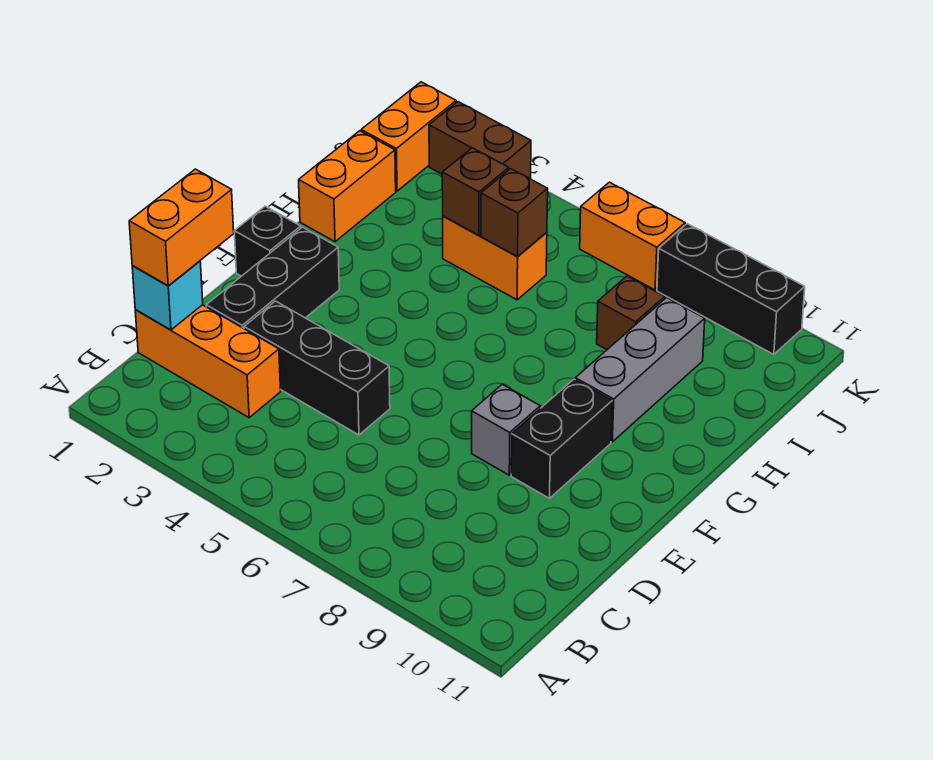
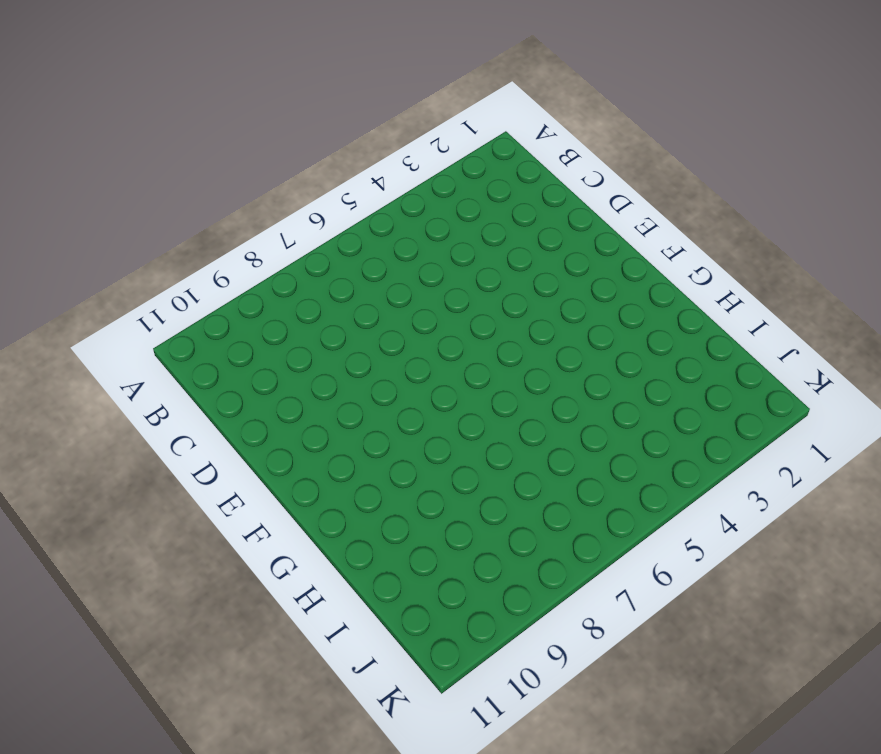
none -> orange brick C1:C3 level 1
none -> black brick D2:F2 level 1
none -> black brick D3:D5 level 1

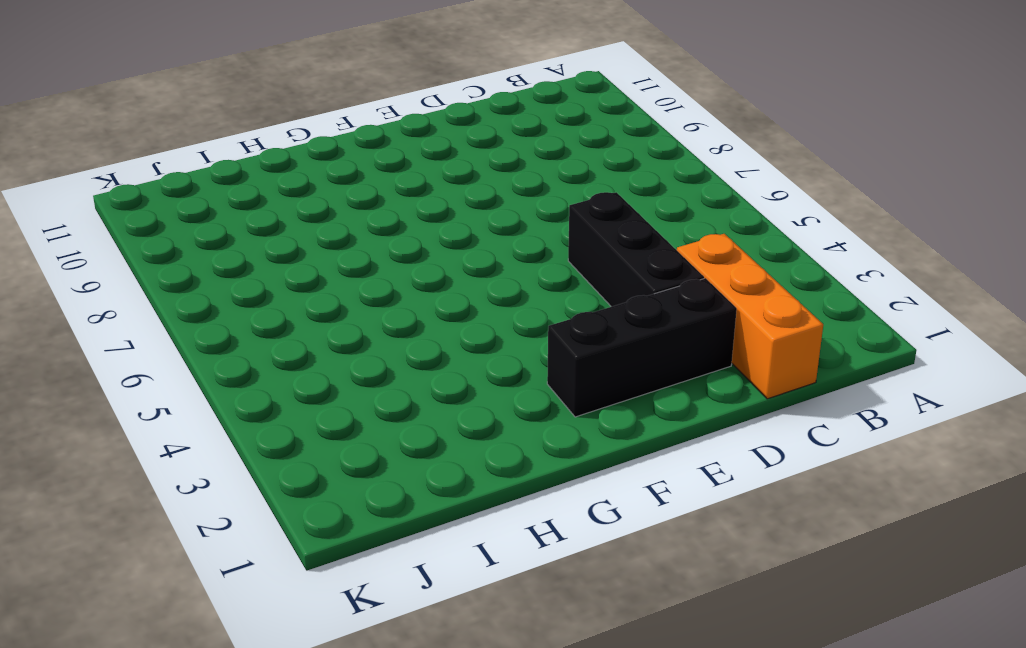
none -> grey brick E8 level 1
none -> black brick E9:F9 level 1
none -> black brick F1 level 1

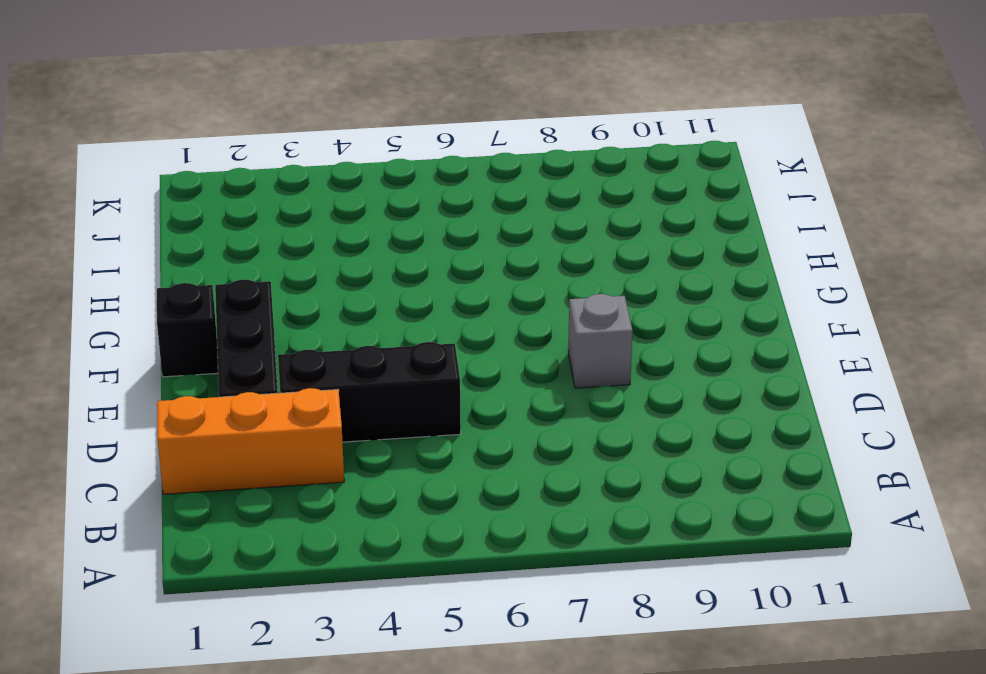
none -> black brick E9:F9 level 1
none -> grey brick G9:I9 level 1
none -> orange brick H1:I1 level 1

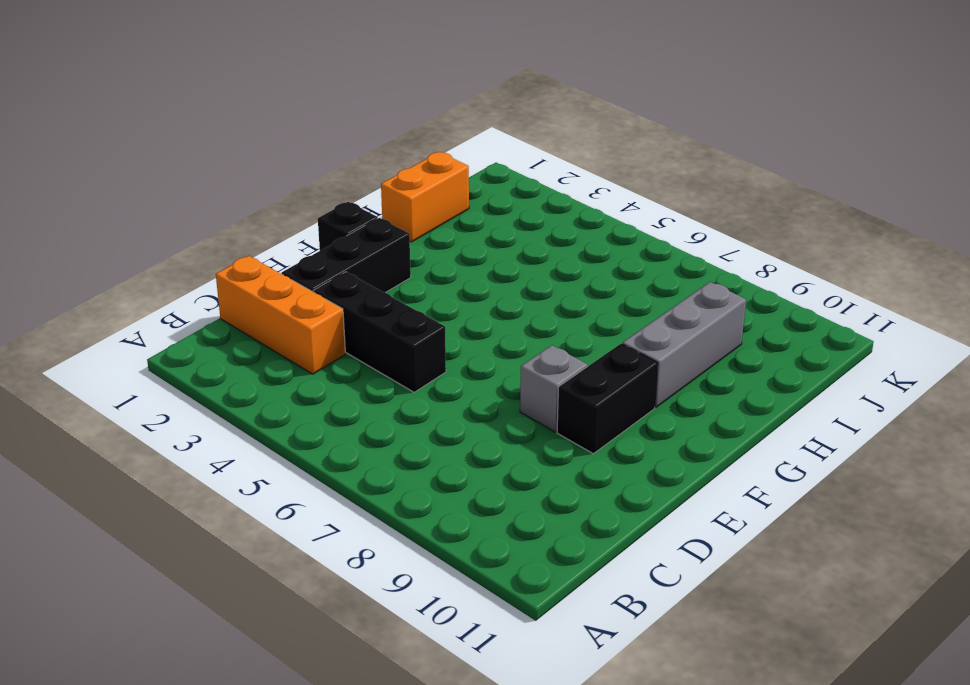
none -> orange brick I4:I5 level 1
none -> brown brick I8 level 1
none -> orange brick J1:K1 level 1

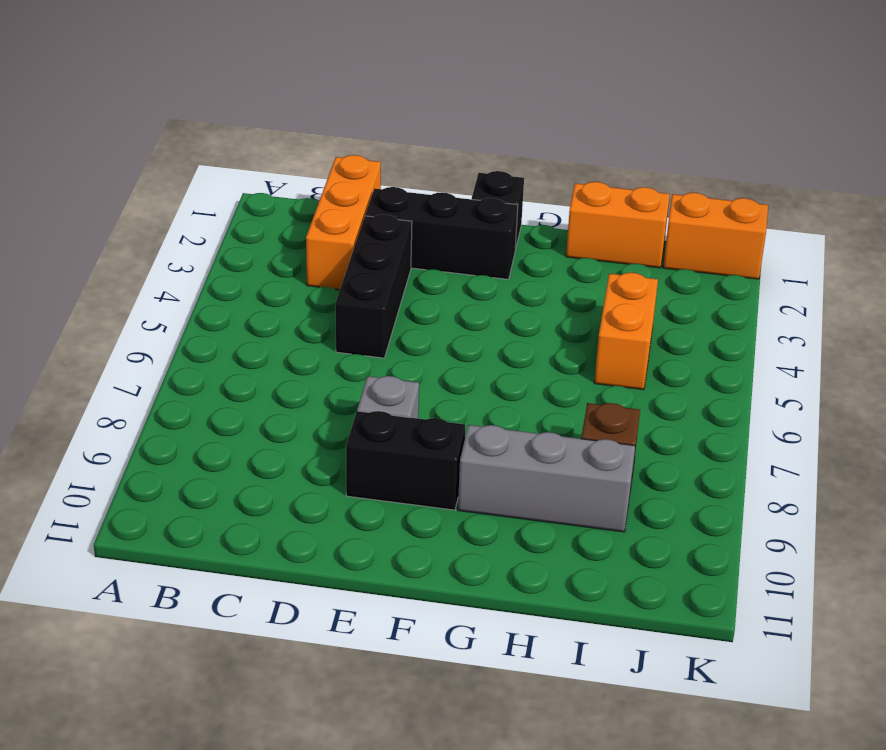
none -> brown brick K2:K3 level 1
none -> orange brick K6:K7 level 1
none -> black brick K8:K10 level 1

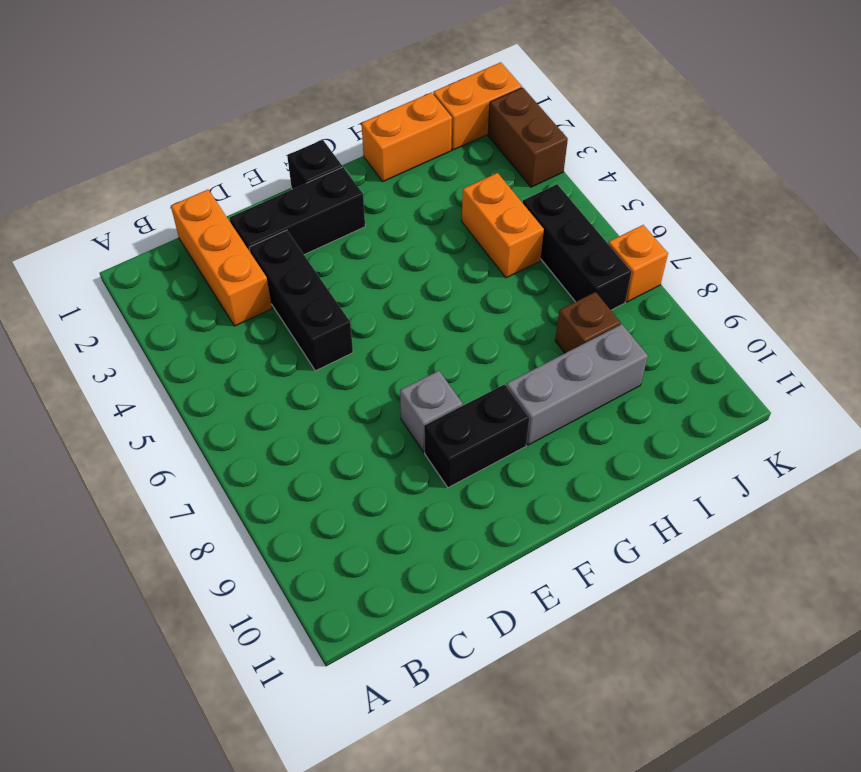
black brick J5:J7 level 1 -> black brick K8:K10 level 1
orange brick K7 level 1 -> orange brick K6:K7 level 1
none -> cyan brick C1 level 2
none -> brown brick I4 level 2
none -> brown brick I5 level 2

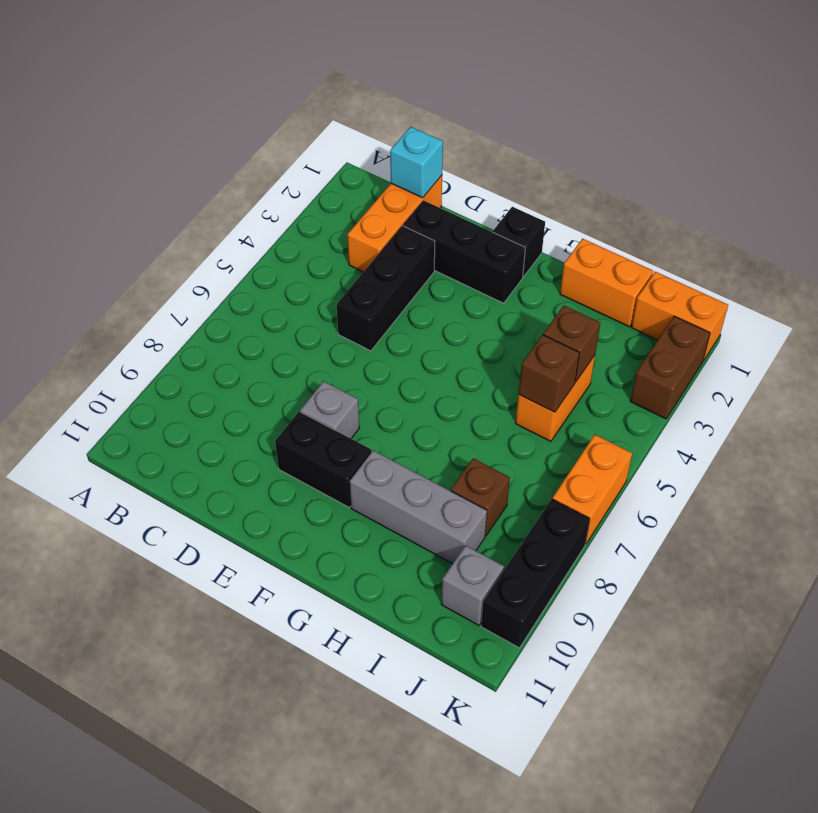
grey brick J10 level 1 -> none
none -> orange brick C1:D1 level 3

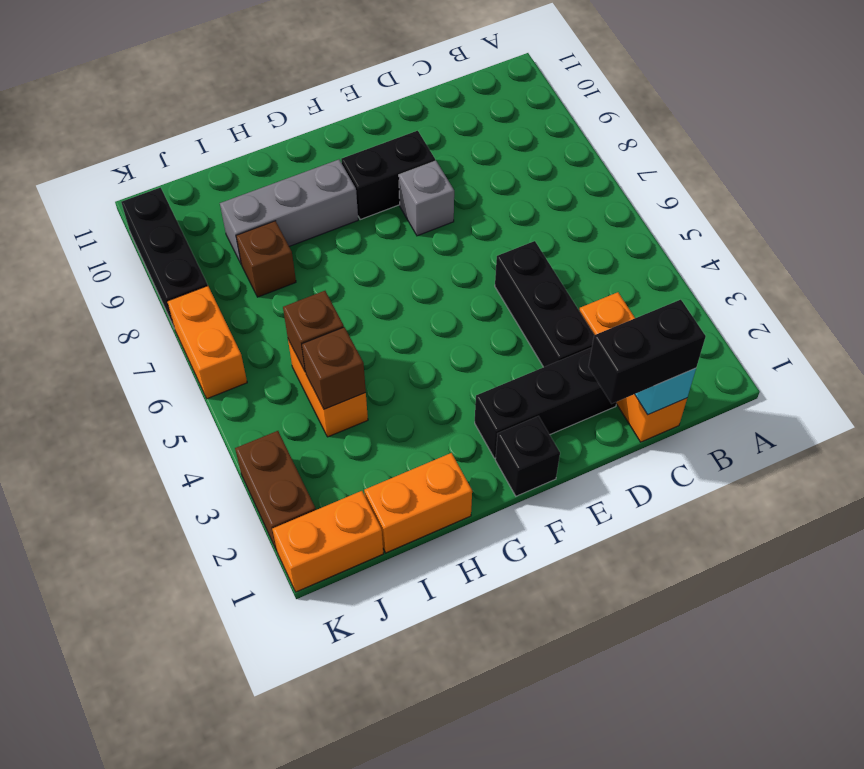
black brick C1:D1 level 3 -> orange brick C1:D1 level 3

